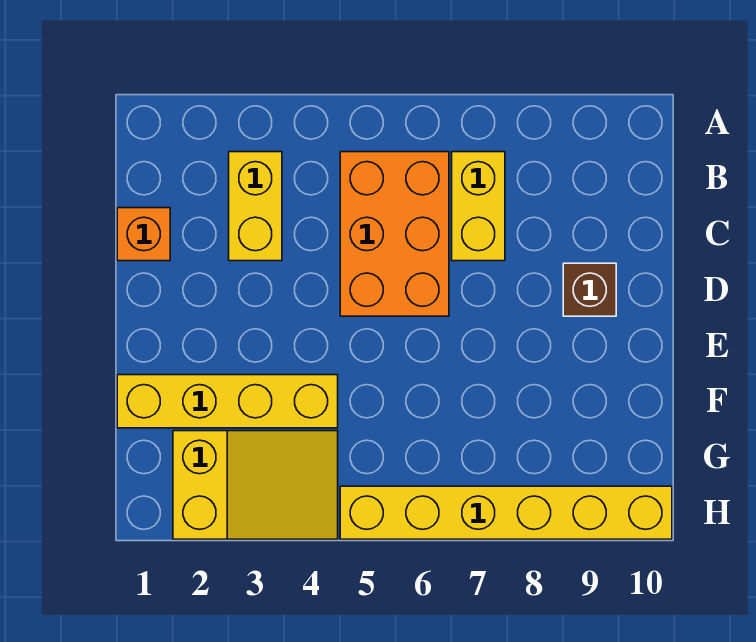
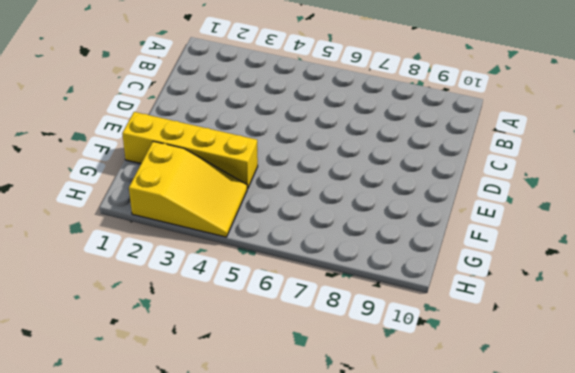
none -> yellow brick B3:C3 level 1
none -> orange brick B5:D6 level 1

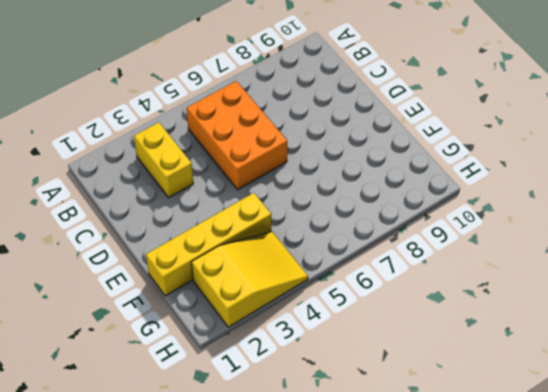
none -> yellow brick B7:C7 level 1
none -> orange brick C1 level 1

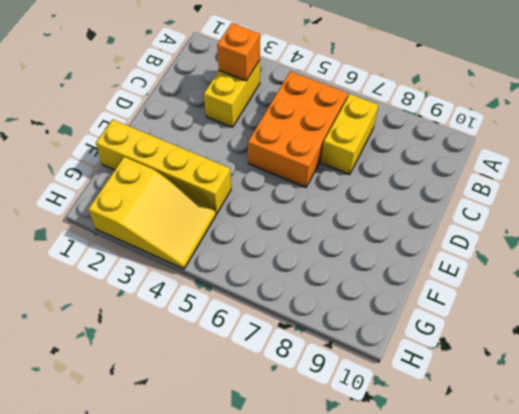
orange brick B3 level 2 -> orange brick C1 level 1
none -> brown brick D9 level 1
none -> yellow brick H5:H10 level 1

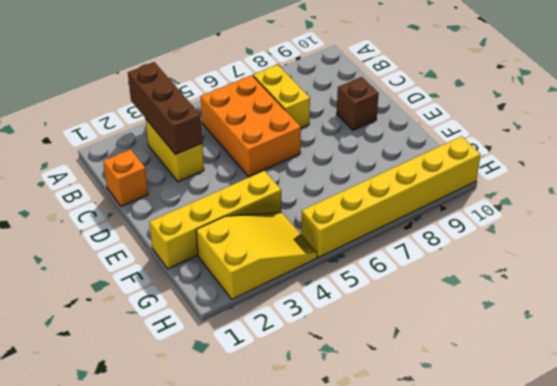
brown brick A3:C3 level 2 -> none

